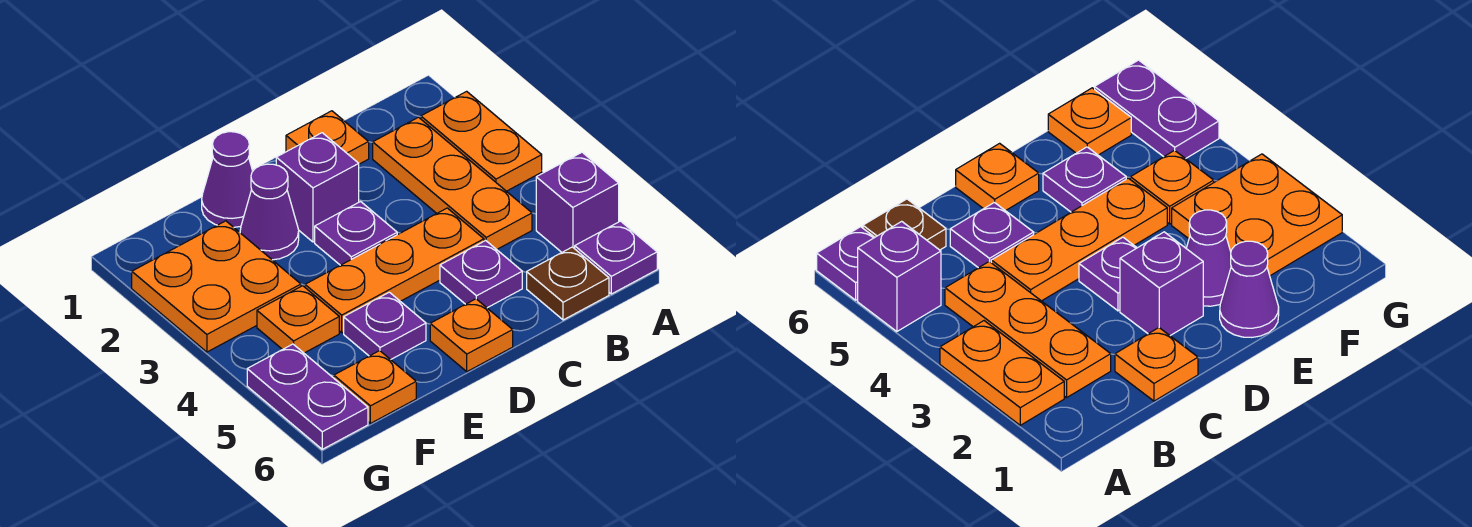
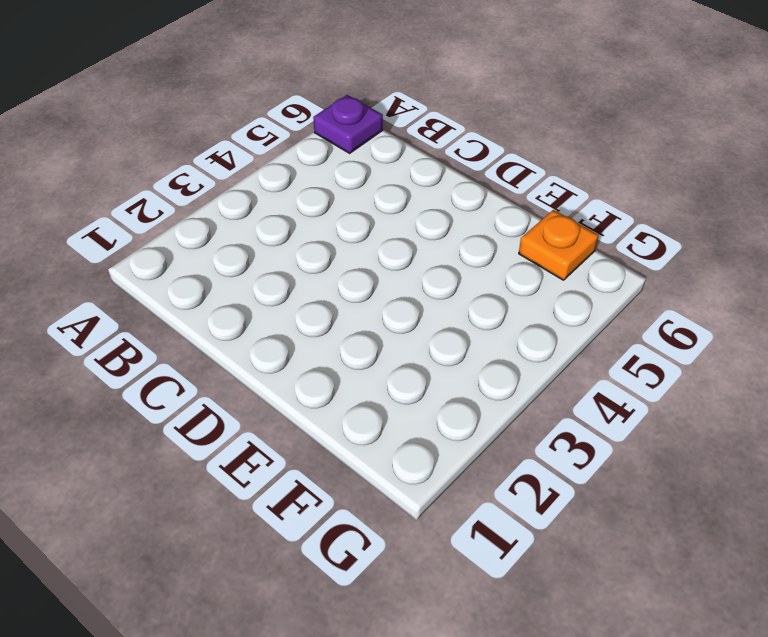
none -> orange plate A2:A3 level 1
none -> purple brick A5 level 1
none -> orange plate B2:B4 level 1

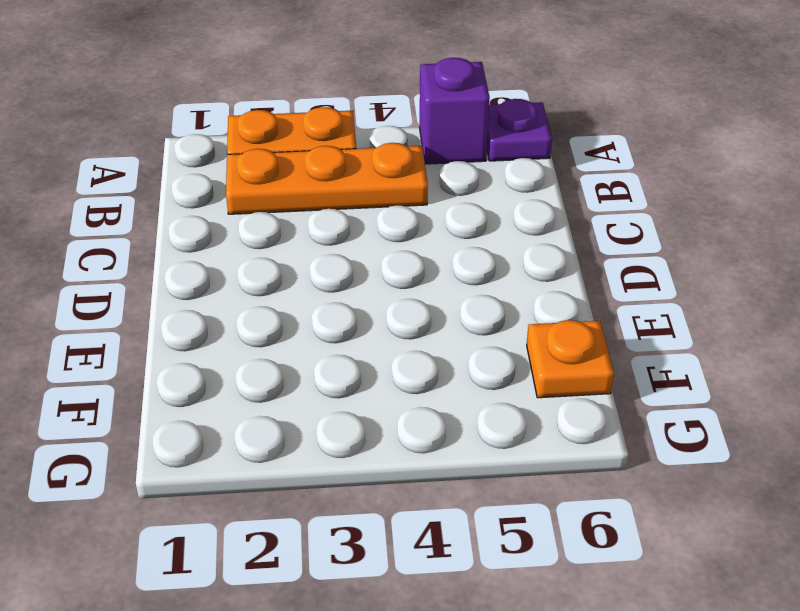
none -> brown plate B6 level 1
none -> orange plate C1 level 1
none -> orange plate C4:E4 level 1

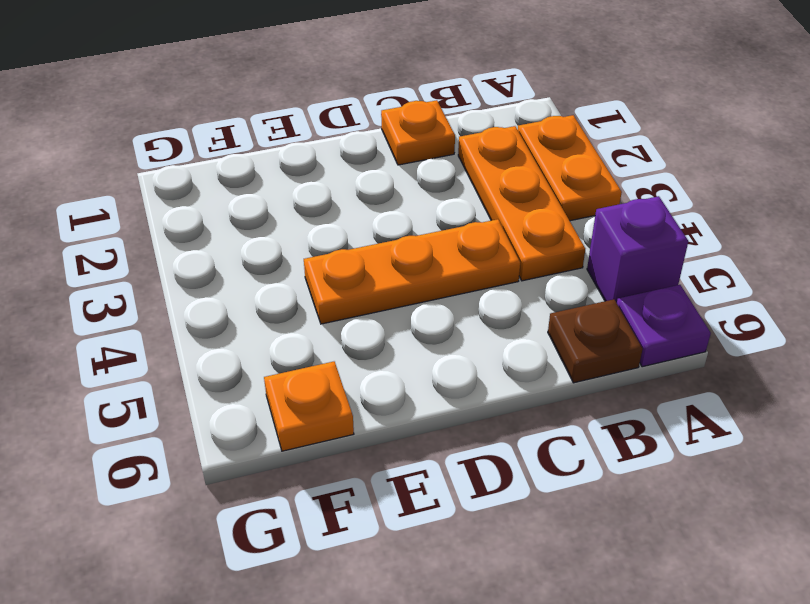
none -> purple plate C5 level 1
none -> purple brick D2 level 1
none -> purple plate D3 level 1

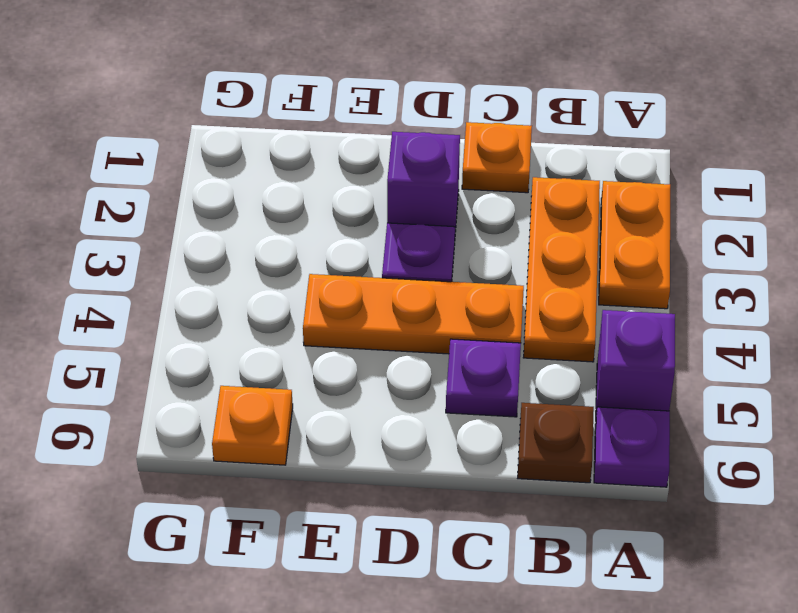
none -> orange plate D6 level 1
none -> purple cone E1 level 1
none -> purple cone E2 level 1

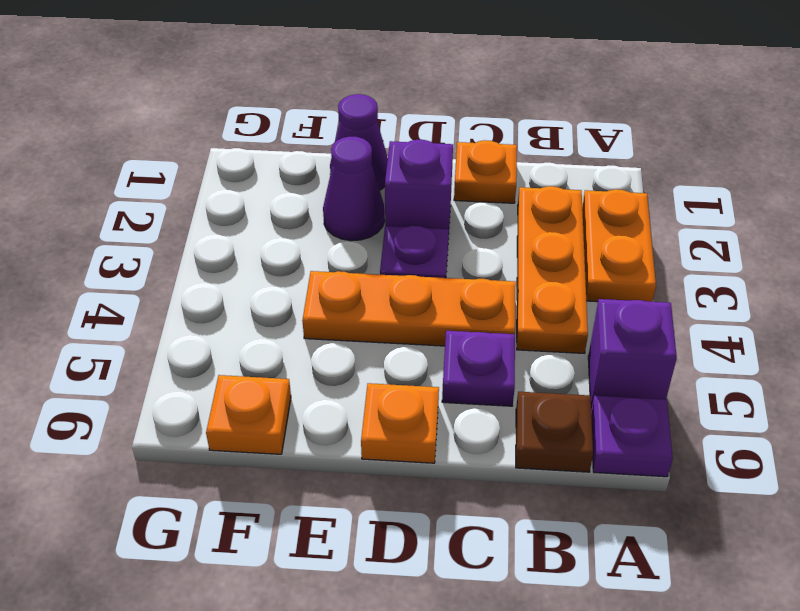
none -> purple plate E5 level 1
none -> orange plate F2:G3 level 1
none -> orange plate F4 level 1

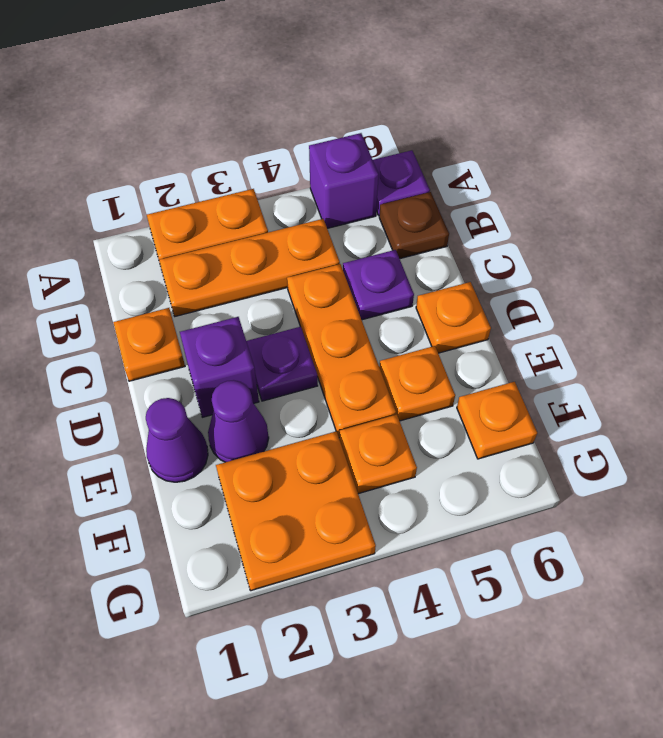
orange plate E5 level 1 -> purple plate E5 level 1
none -> purple plate G5:G6 level 1

